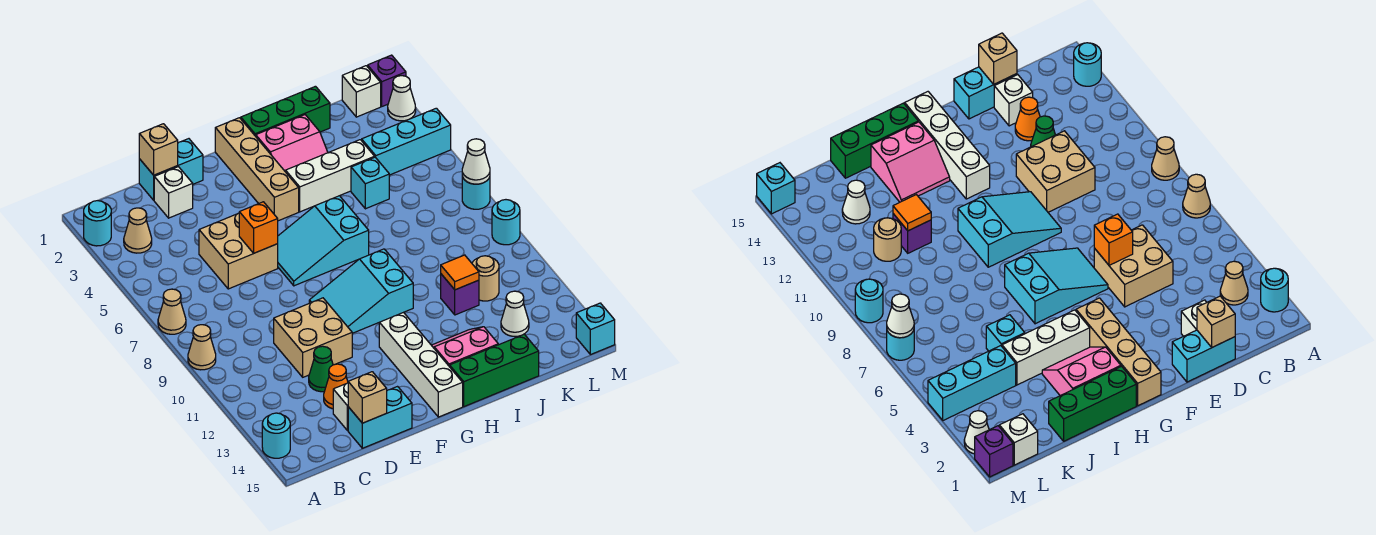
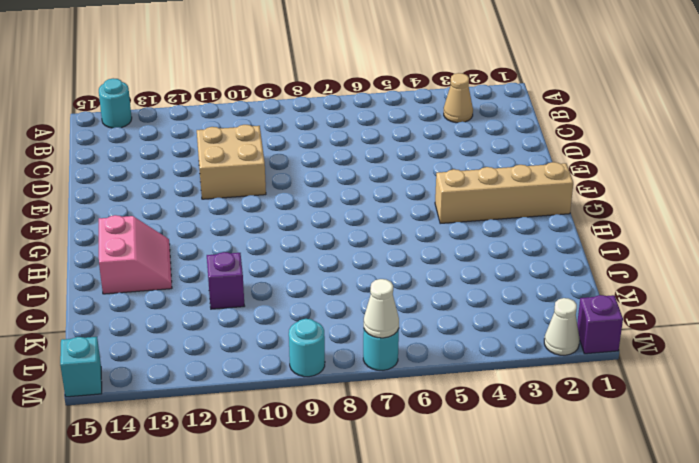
none -> cyan round brick A2 level 1
none -> tan cone A7 level 1
none -> tan cone A9 level 1
none -> cyan brick D1:E1 level 1

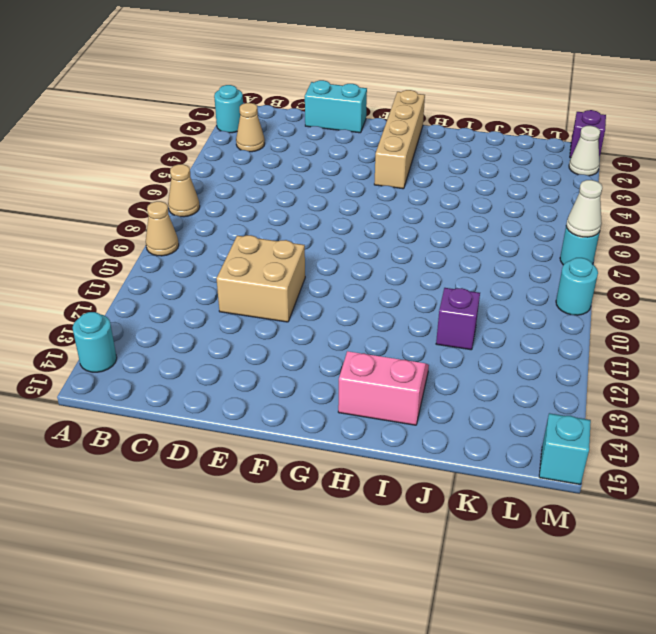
none -> white brick D2 level 1
none -> tan brick D5:E6 level 1
none -> green cone D12 level 1
none -> orange cone D13 level 1

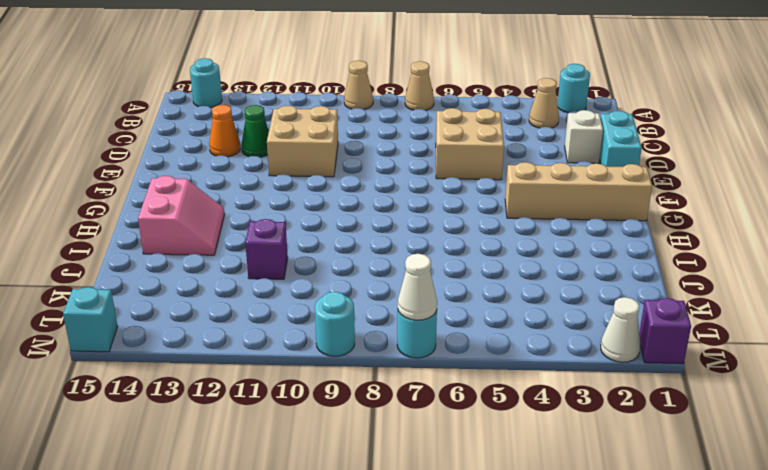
none -> white brick D14 level 1
none -> cyan brick D15:E15 level 1
none -> cyan slope F6:H7 level 1 top H
none -> cyan slope F9:H10 level 1 top H

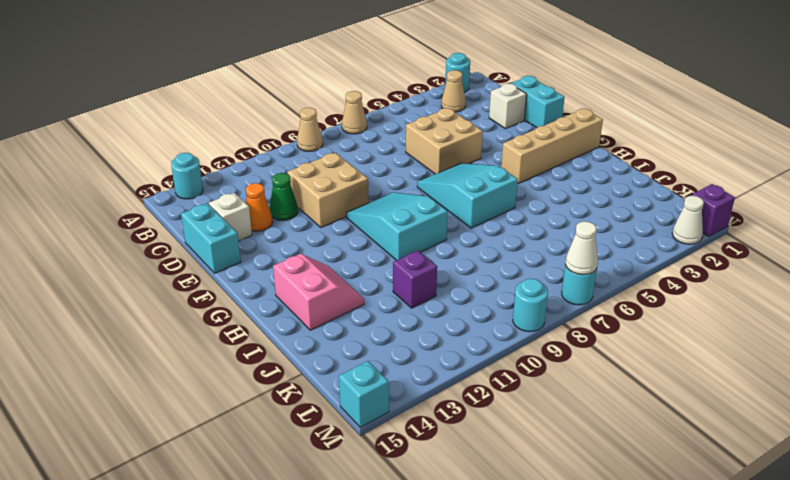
none -> white brick G12:G15 level 1
none -> green brick H1:J1 level 1
none -> pink slope H2:I3 level 1 top 2
none -> white brick H4:J4 level 1

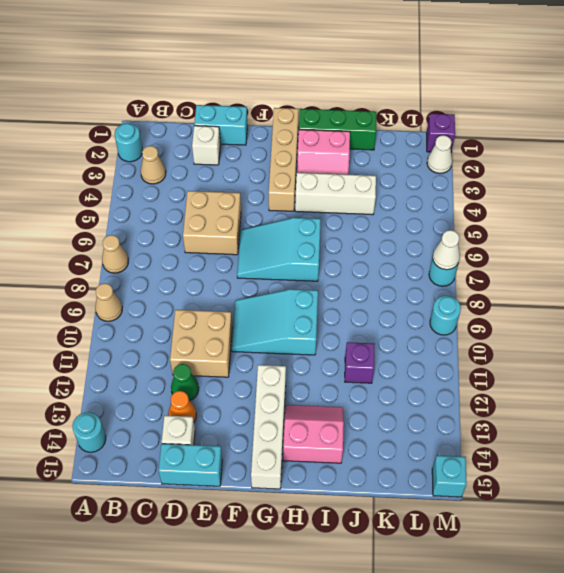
none -> green brick H15:J15 level 1
none -> cyan brick J5 level 1
none -> cyan brick K4:M4 level 1
none -> tan round brick K11 level 1

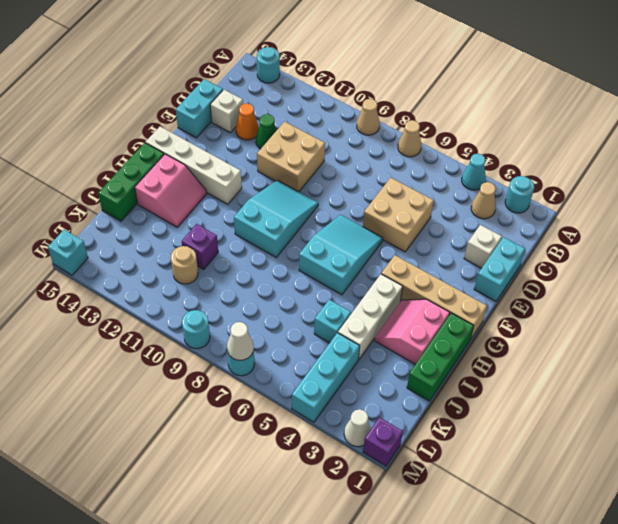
cyan cone A4 level 1 -> none
none -> white cone K13 level 1
none -> white brick L1 level 1
none -> tan brick D1 level 2
none -> tan brick D15 level 2

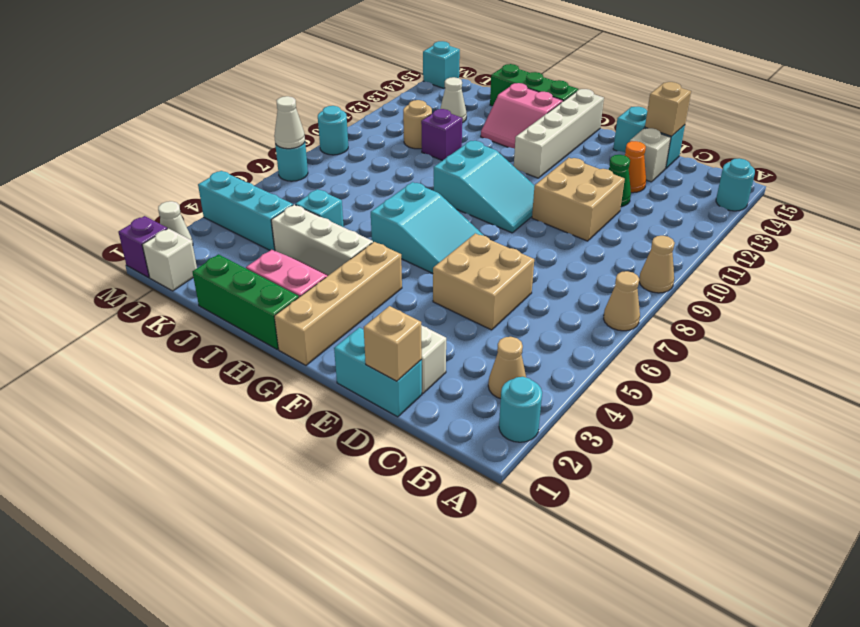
none -> orange brick E6 level 2
none -> orange tile J11 level 2

